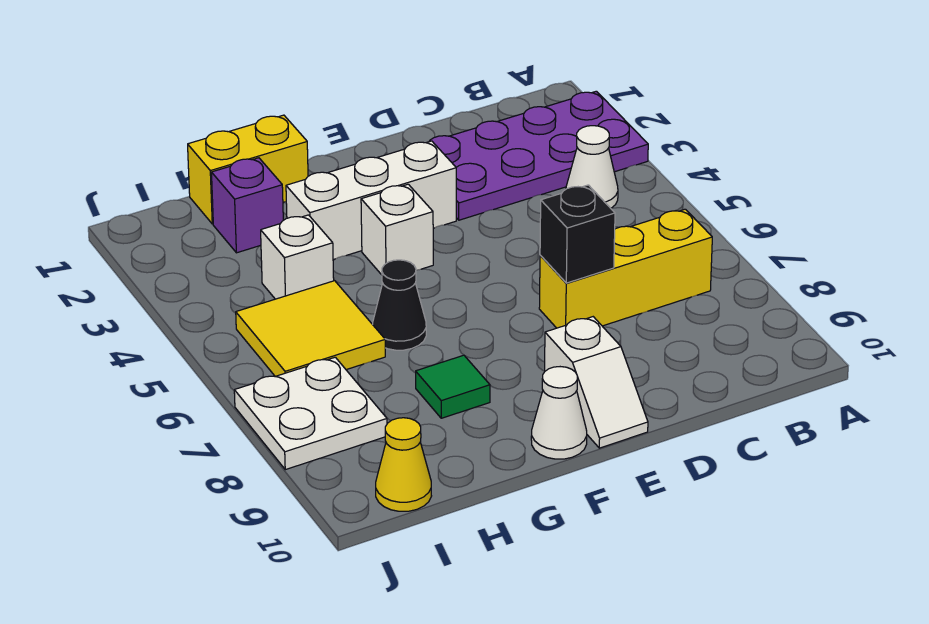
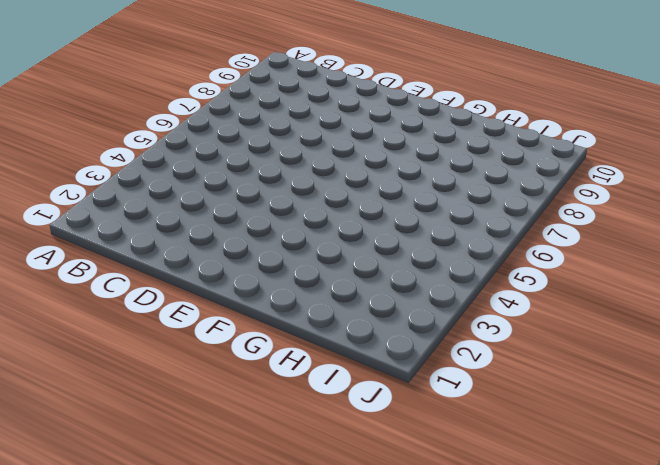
none -> purple plate A2:D3 level 1
none -> white cone B4 level 1
none -> yellow brick B7:D7 level 1

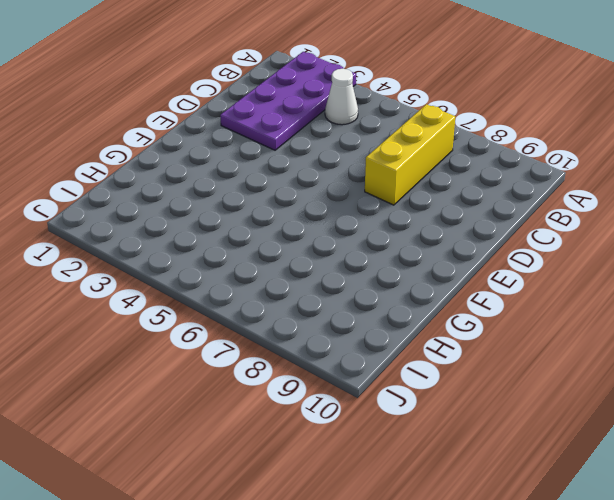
none -> white brick E3:G3 level 1
none -> white slope E9:E10 level 1 top 9
none -> white brick F4 level 1

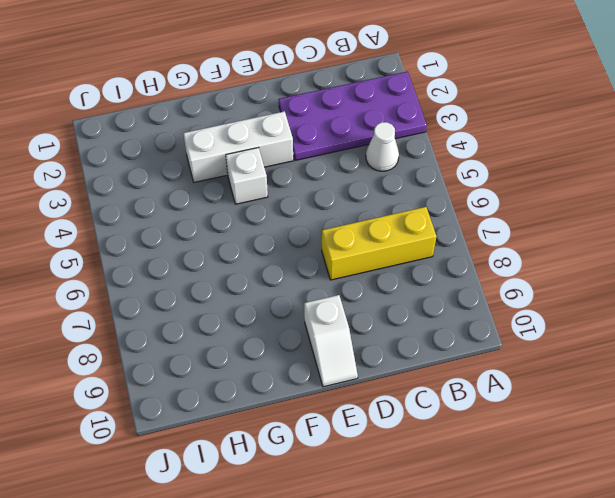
none -> white cone F10 level 1
none -> yellow brick G1:H1 level 1
none -> black cone G6 level 1

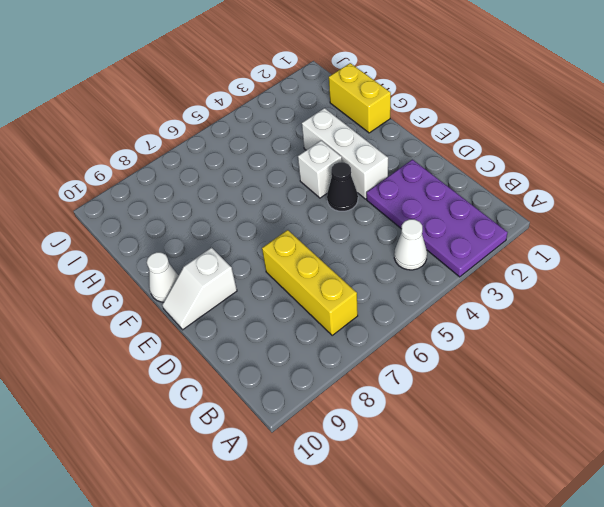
black cone E4 level 1 -> black cone G6 level 1
none -> green tile G8 level 1
none -> purple brick H2 level 1
none -> white brick H4 level 1

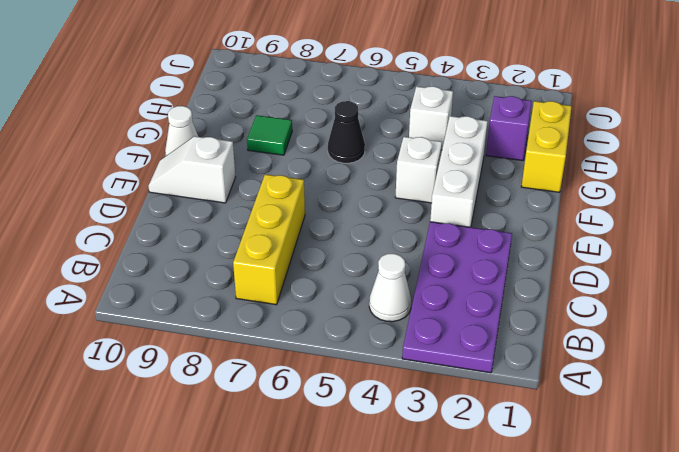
none -> yellow tile H5:I6 level 1
none -> white plate I7:J8 level 1
none -> yellow cone I10 level 1

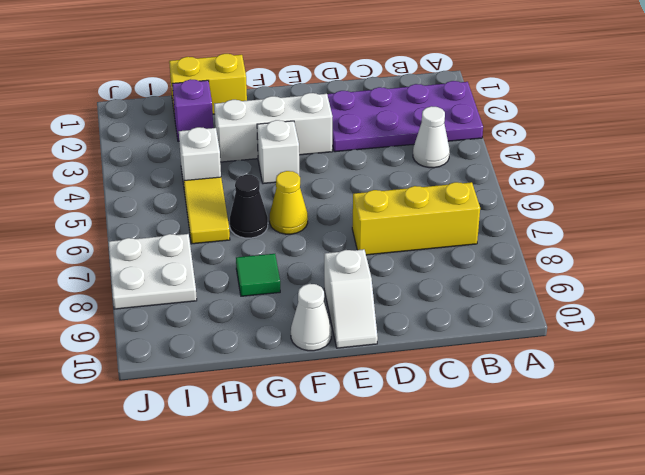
yellow cone F6 level 1 -> yellow cone I10 level 1
yellow tile H5:H6 level 1 -> yellow tile H5:I6 level 1
none -> black brick D7 level 2

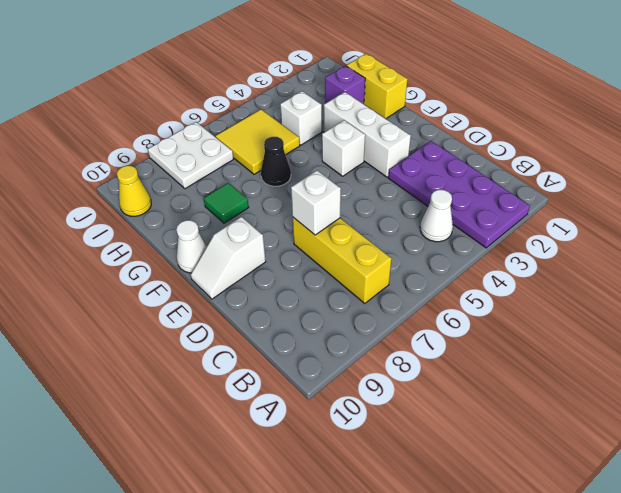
white brick D7 level 2 -> black brick D7 level 2

